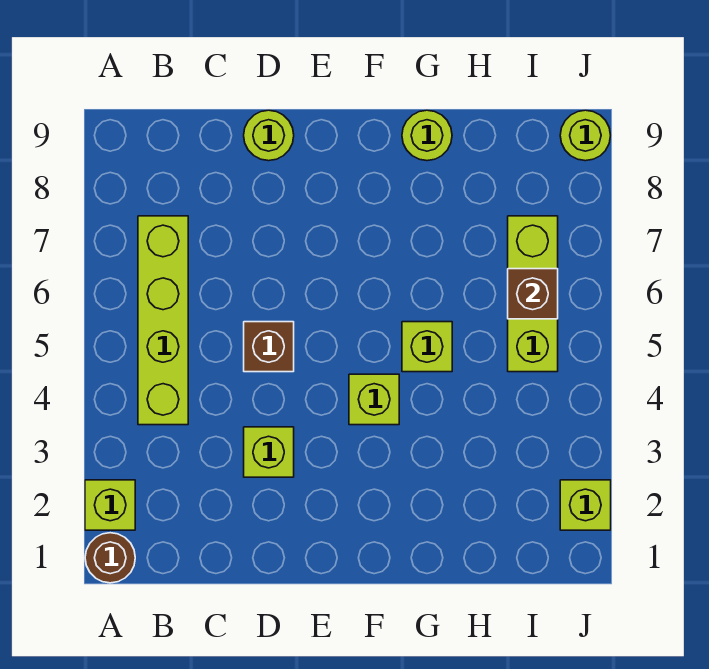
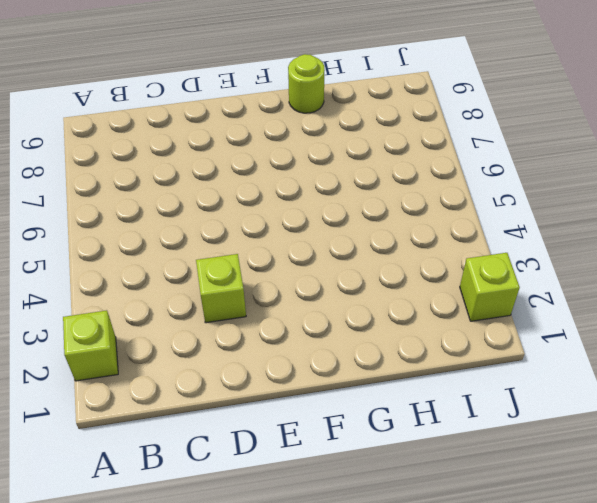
none -> brown round brick A1 level 1
none -> lime brick B4:B7 level 1
none -> brown brick D5 level 1

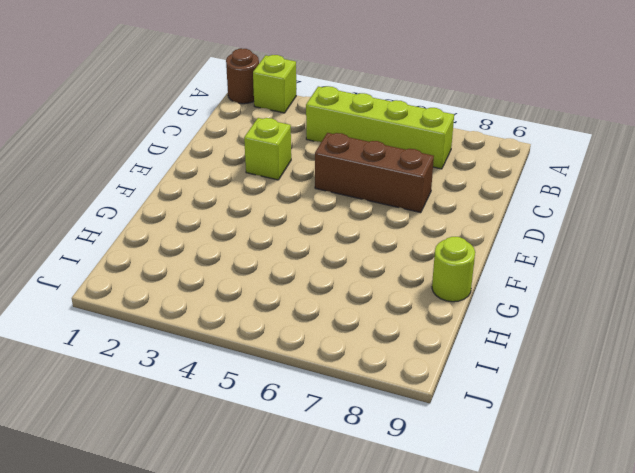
brown brick D5:D7 level 1 -> brown brick D5 level 1
none -> lime round brick D9 level 1
none -> lime brick F4 level 1
none -> lime brick G5 level 1

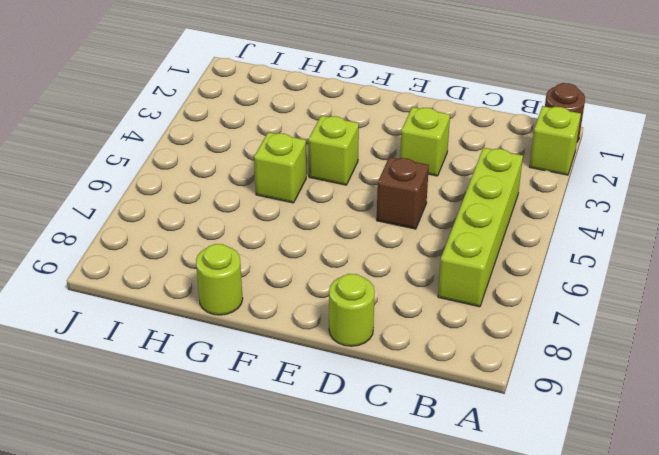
none -> lime brick I5:I7 level 1
none -> lime brick J2 level 1
none -> lime round brick J9 level 1

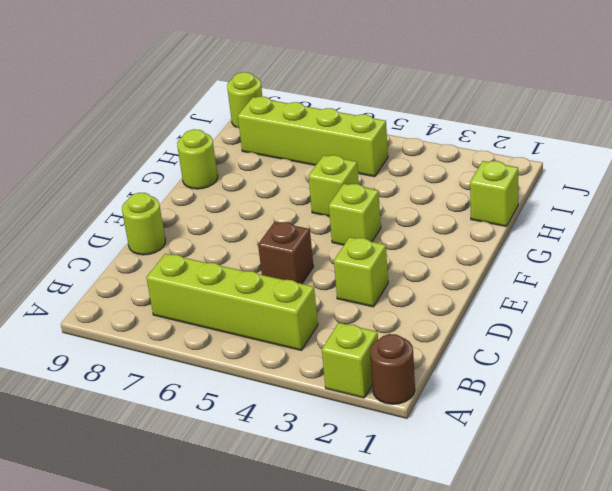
lime brick H1 level 1 -> lime brick J2 level 1
lime brick I5:I8 level 1 -> lime brick I5:I7 level 1
none -> brown brick I6 level 2

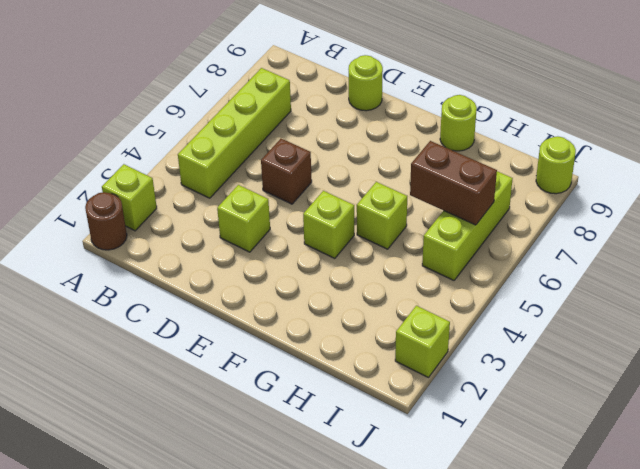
brown brick H6:I6 level 2 -> brown brick I6 level 2

